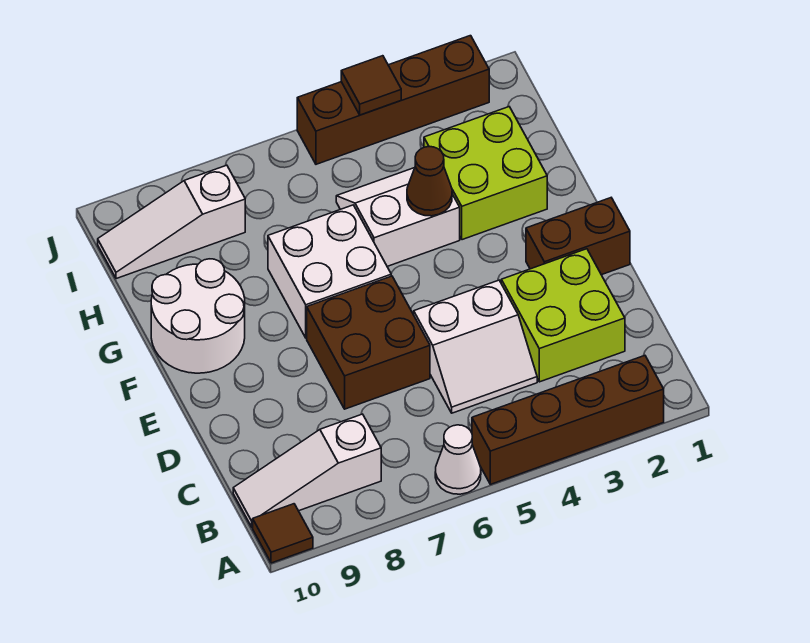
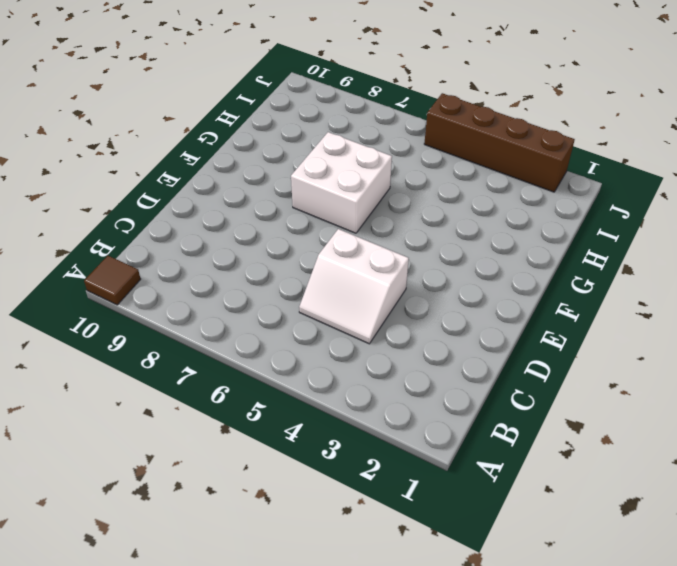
none -> brown brick A2:A5 level 1
none -> white cone A6 level 1
none -> white slope B8:B10 level 1 top 8

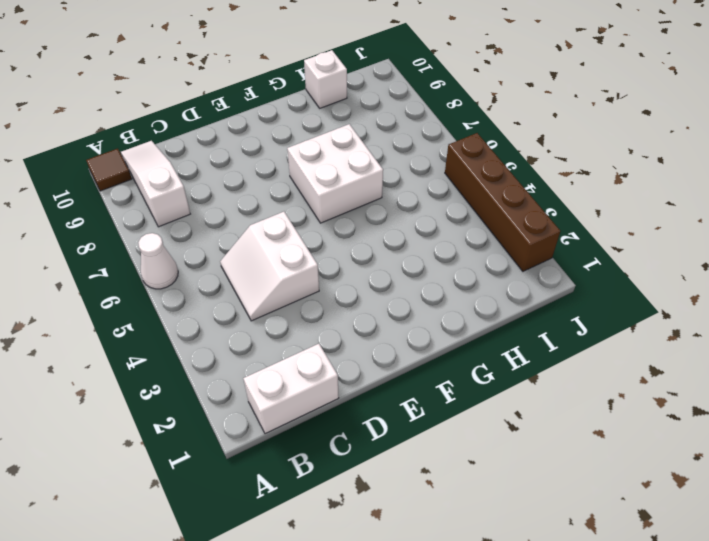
white brick B1:C1 level 1 -> none
white brick H10 level 1 -> none
none -> brown brick A2:A5 level 1
none -> lime brick C2:D3 level 1
none -> brown brick D6:E7 level 1

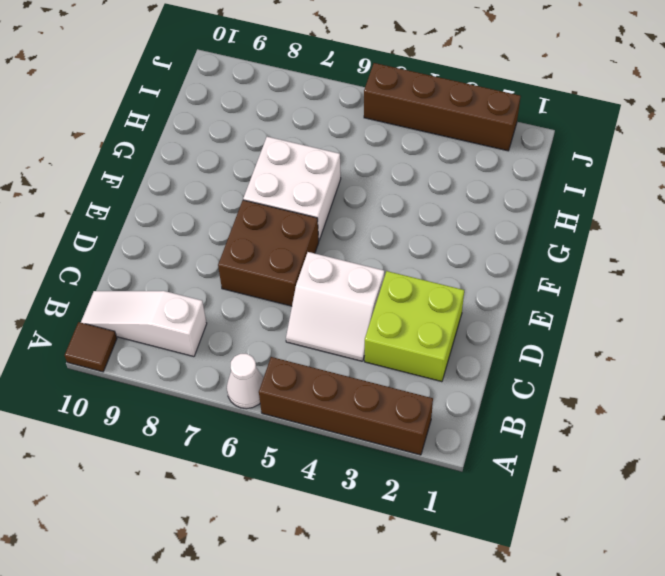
none -> brown brick E1:E2 level 1
none -> white round brick F9:G10 level 1
none -> lime brick G2:H3 level 1

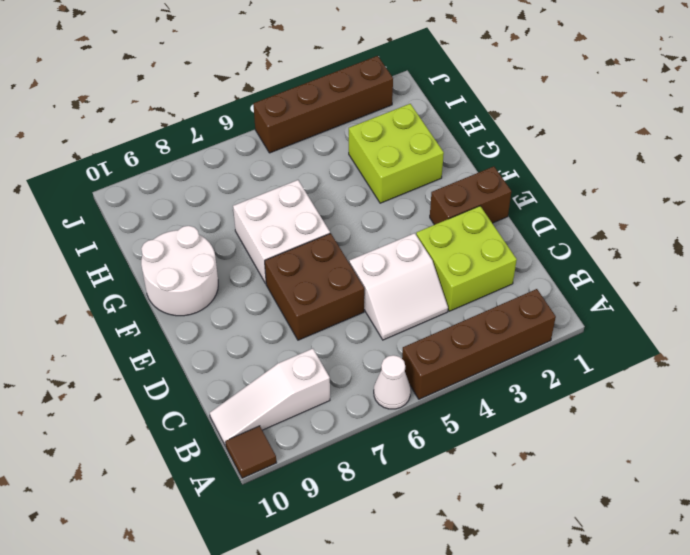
none -> white slope G4:H5 level 1 top G
none -> white slope I8:I10 level 1 top 8
none -> brown cone G4 level 2

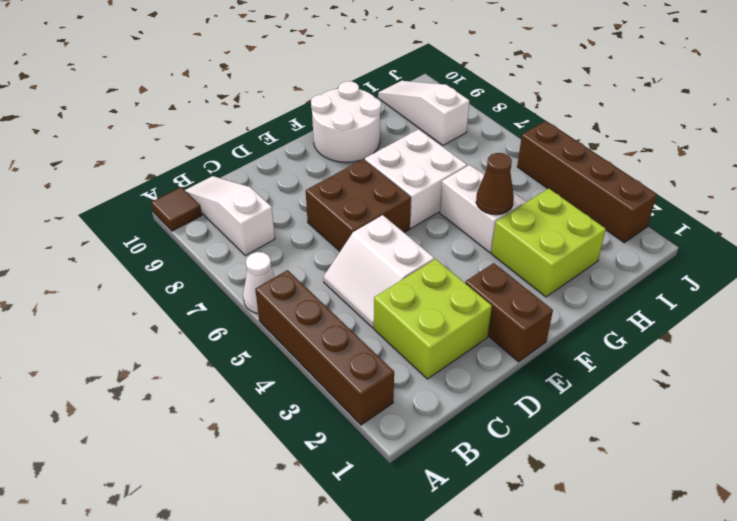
none -> brown tile J4 level 2

